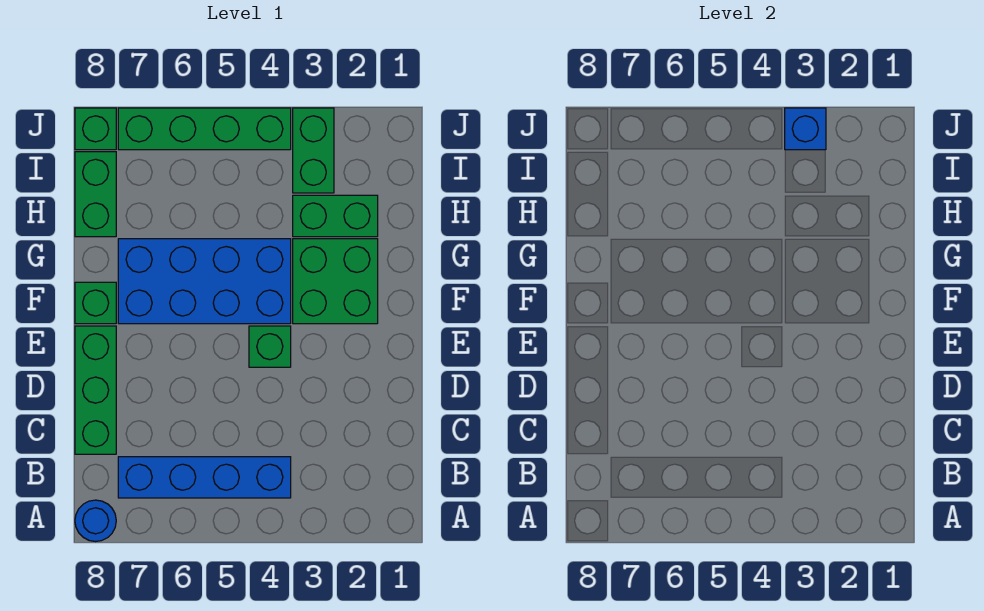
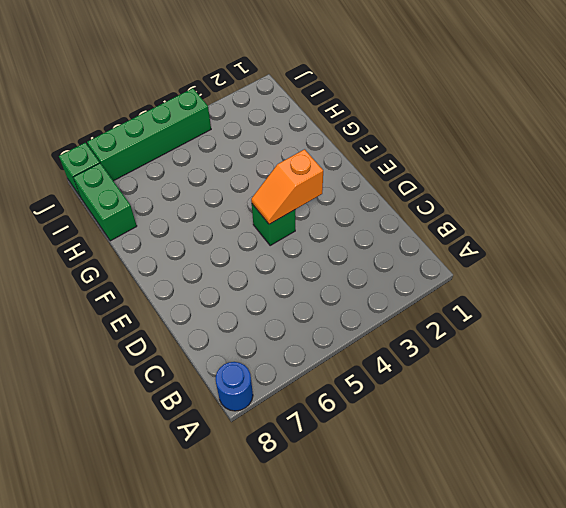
orange slope E3:E4 level 2 top 3 -> none
none -> blue brick B4:B7 level 1
none -> green brick C8:E8 level 1
none -> green brick F2:G3 level 1

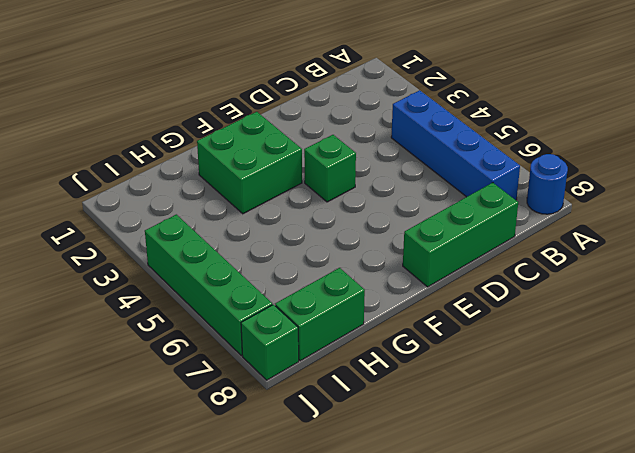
none -> blue brick F4:G7 level 1
none -> green brick F8 level 1
none -> green brick H2:H3 level 1

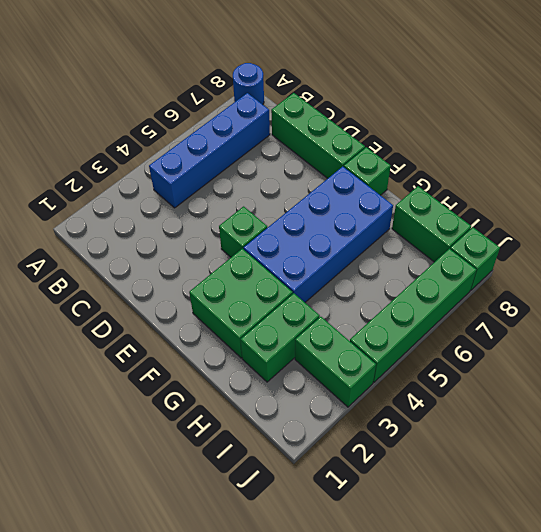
none -> blue brick J3 level 2

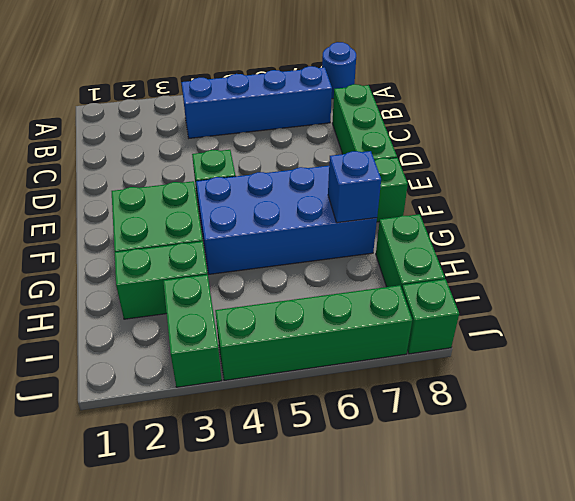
blue brick G7 level 2 -> blue brick J3 level 2

